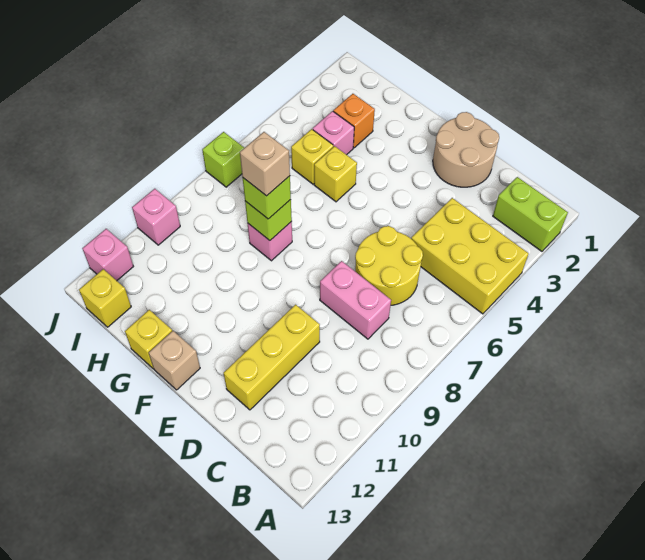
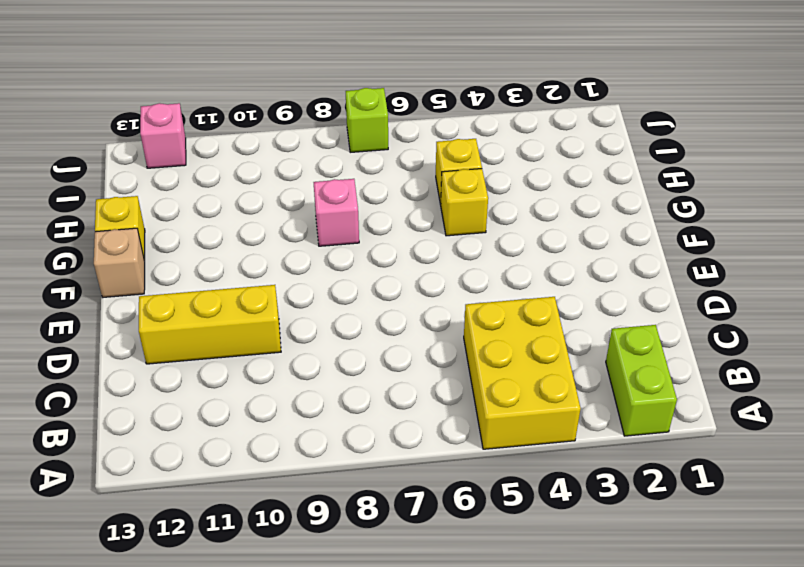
none -> yellow round brick C6:D7 level 1
none -> pink brick C8:D8 level 1
none -> tan round brick D1:E2 level 1

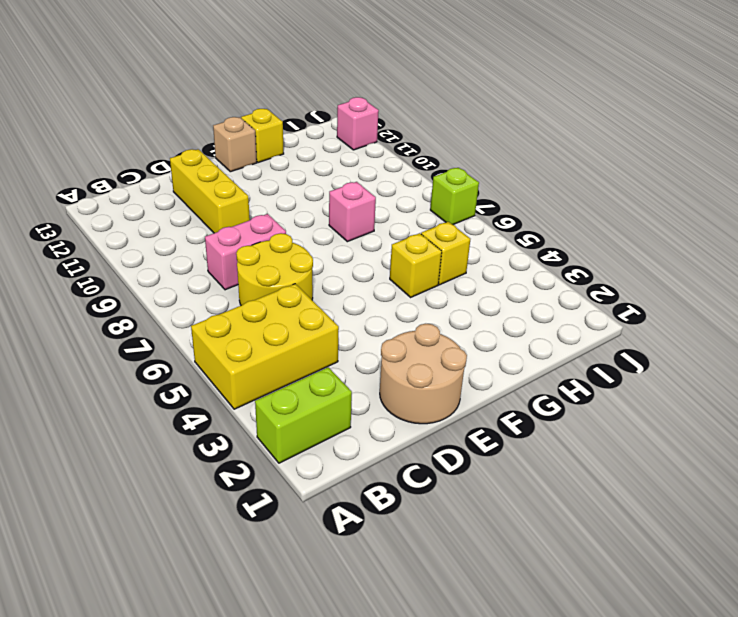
none -> orange brick H3 level 1
none -> pink brick H4 level 1
none -> yellow brick I13 level 1

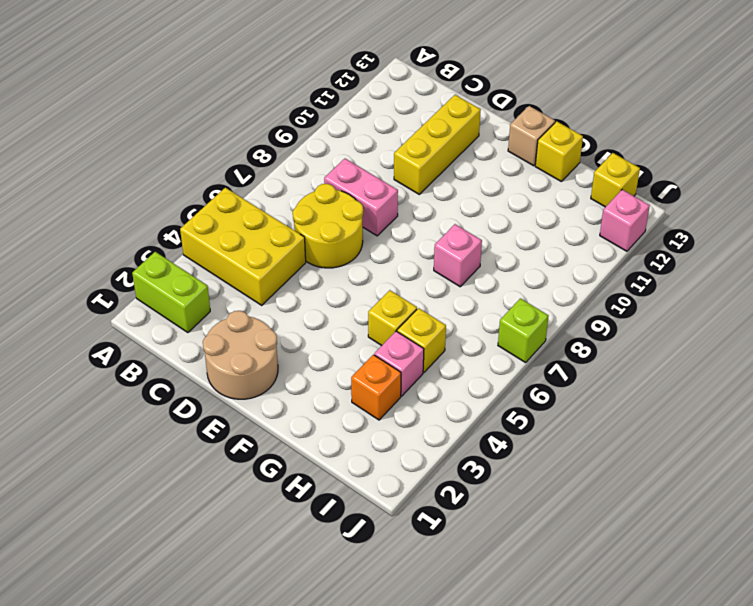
none -> pink brick J10 level 1
none -> lime brick G8 level 2
none -> lime brick G8 level 3

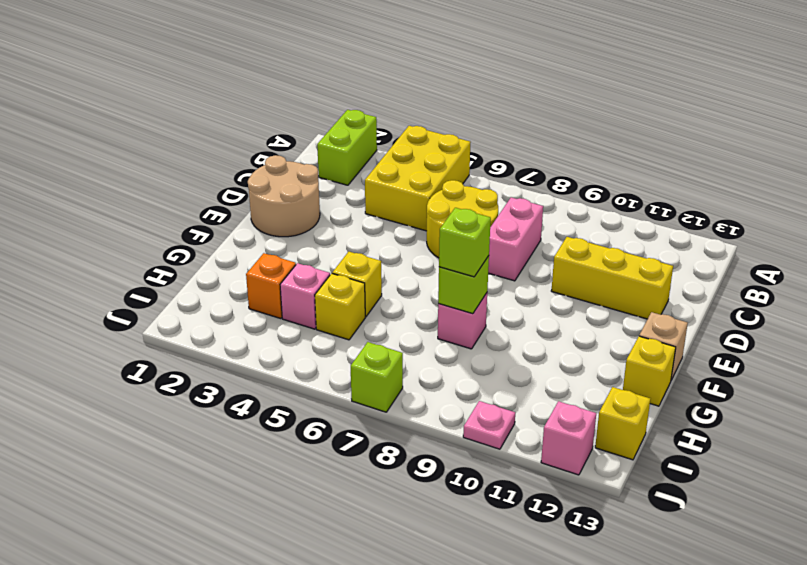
pink plate J10 level 1 -> pink brick J10 level 1
none -> tan brick G8 level 4

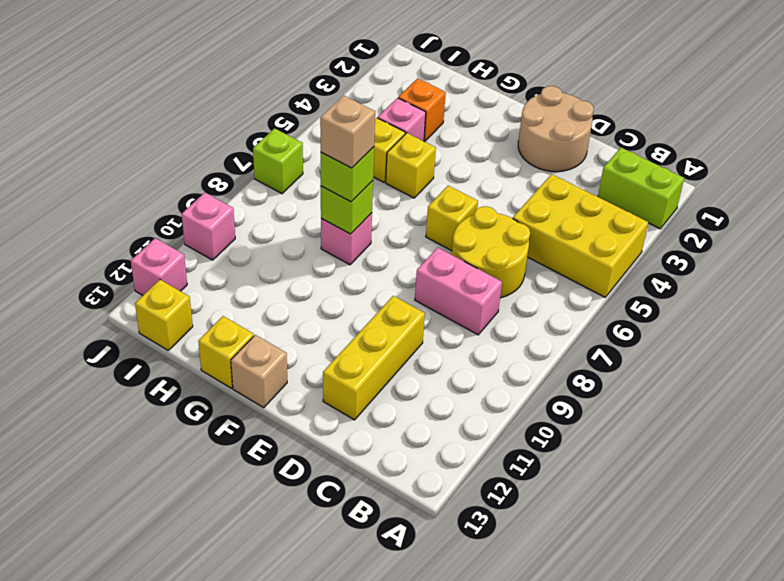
yellow brick E6 level 1 -> none

